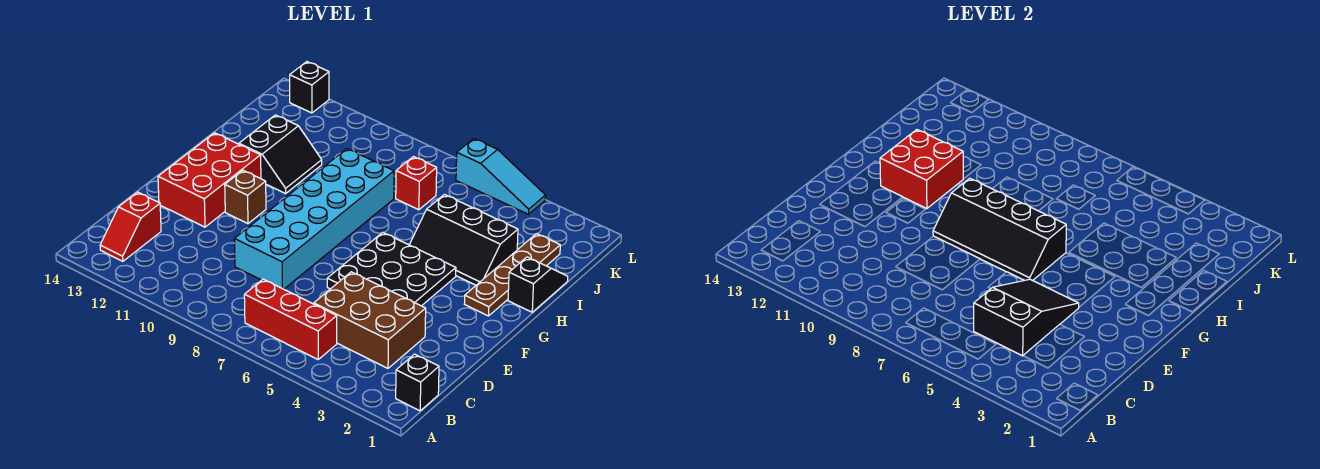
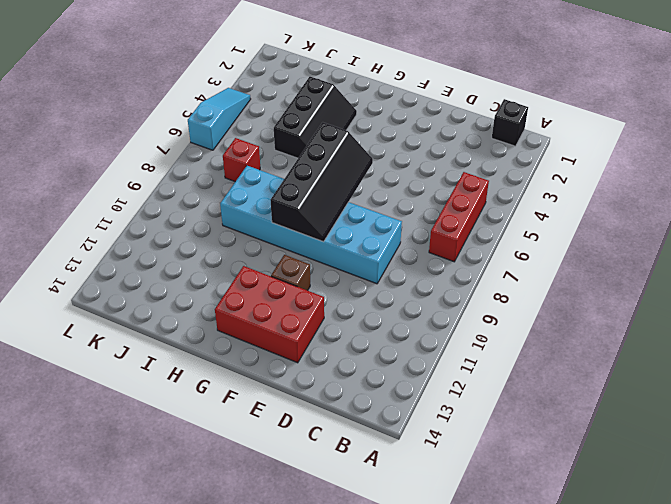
none -> red slope B13:C13 level 1 top C
none -> brown brick C3:D5 level 1
none -> black plate E4:G6 level 1

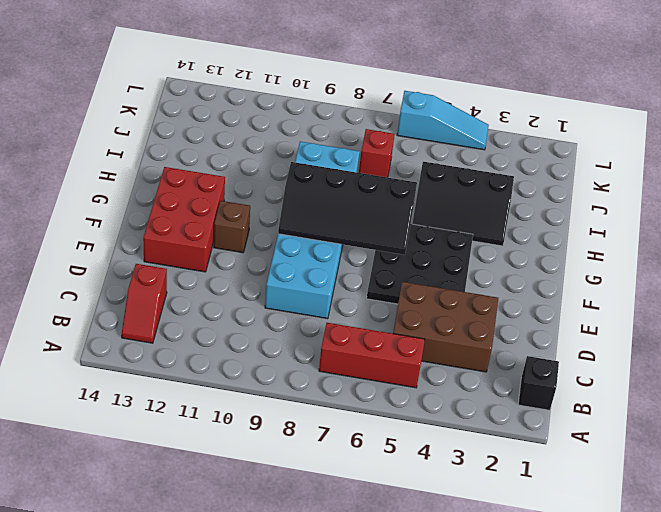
none -> brown plate G2:J2 level 1
none -> black slope H1:I1 level 1 top H
none -> black slope H11:I12 level 1 top 12

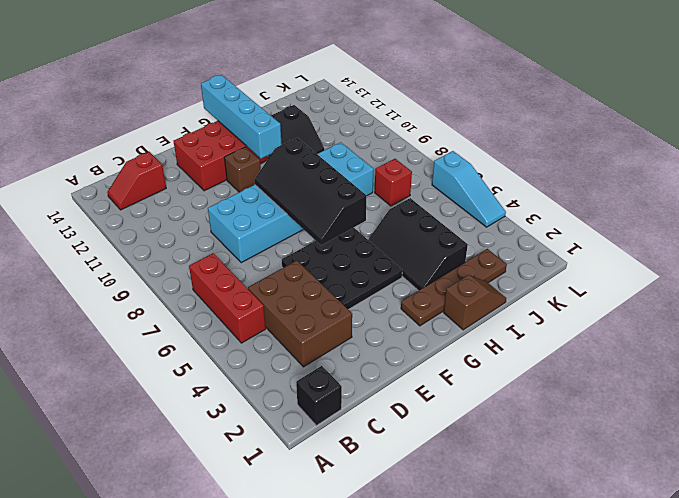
cyan brick G11:G14 level 2 -> red brick G11:H12 level 2
brown slope H1:I1 level 1 top H -> black slope H1:I1 level 1 top H
none -> black brick L13 level 1
none -> black slope C4:E5 level 2 top C

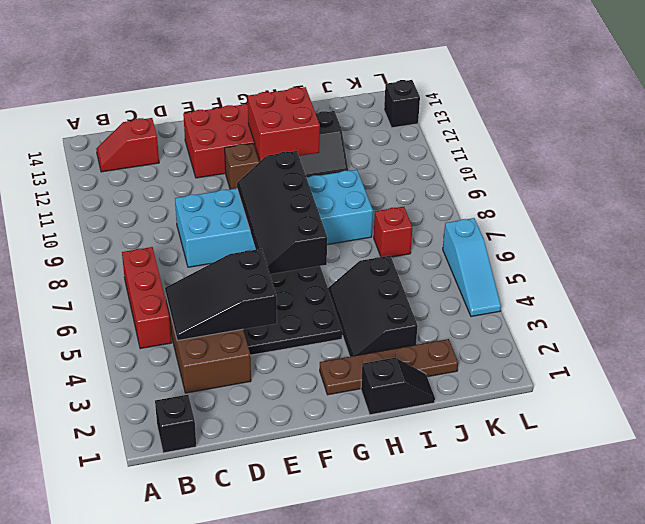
black slope C4:E5 level 2 top E -> black slope C4:E5 level 2 top C

